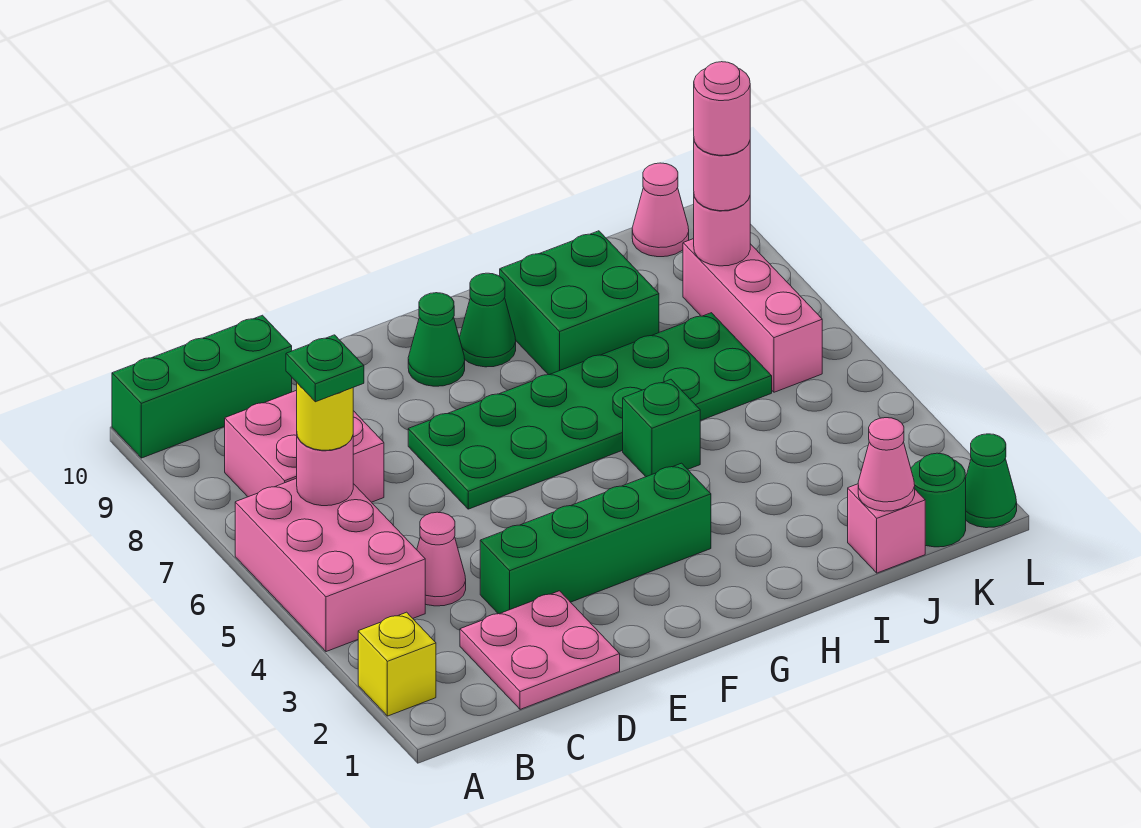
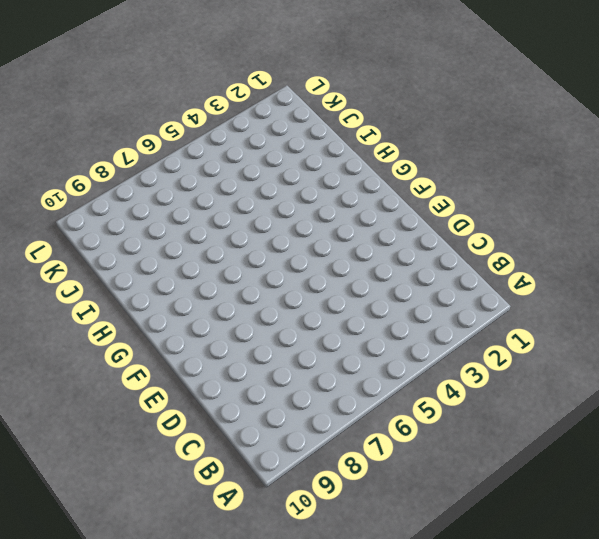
none -> yellow brick A2 level 1
none -> pink brick A4:B6 level 1
none -> green brick A10:C10 level 1

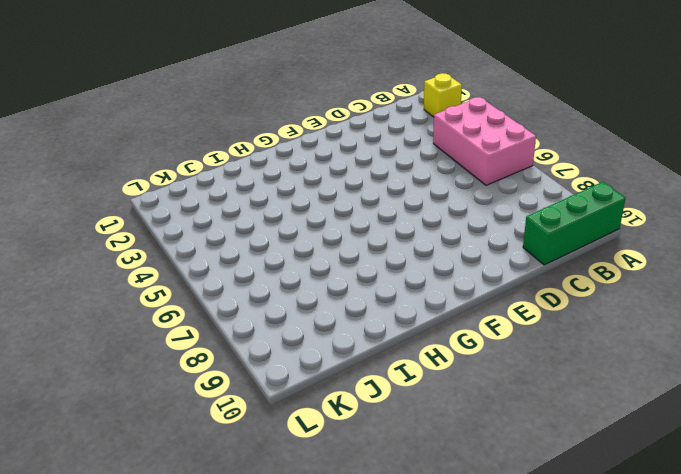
none -> pink brick B7:C8 level 1
none -> pink plate C1:D2 level 1
none -> pink cone C4 level 1

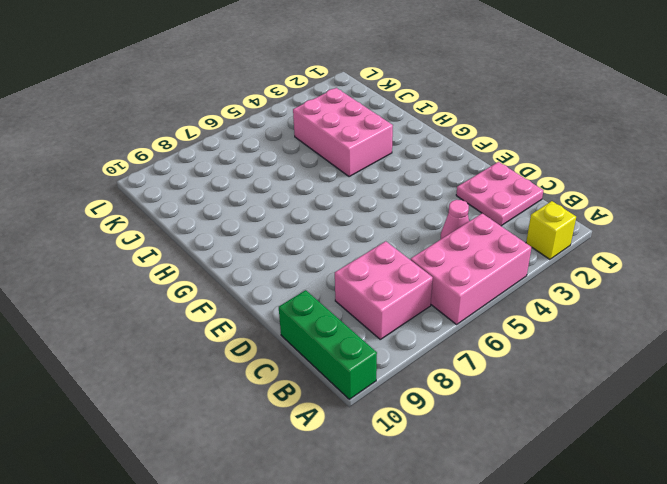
pink brick H3:J4 level 1 -> none
none -> green brick D3:G3 level 1
none -> green plate E6:J7 level 1
none -> green cone F9 level 1

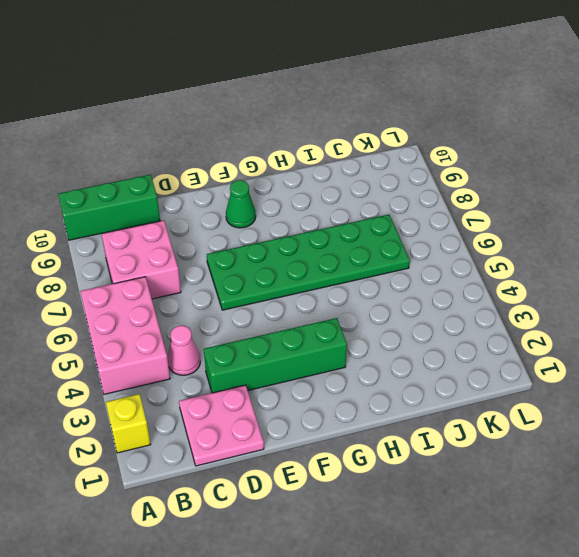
none -> green cone G9 level 1
none -> green brick H5 level 1
none -> green brick H8:I9 level 1

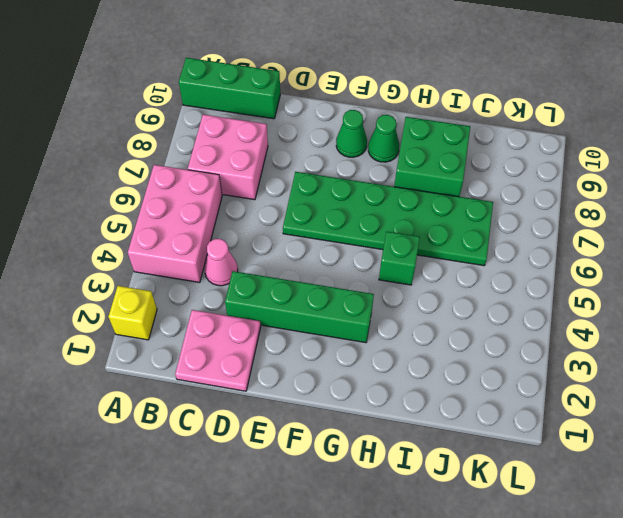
none -> pink brick J1 level 1
none -> green round brick K1 level 1
none -> pink brick K6:K8 level 1

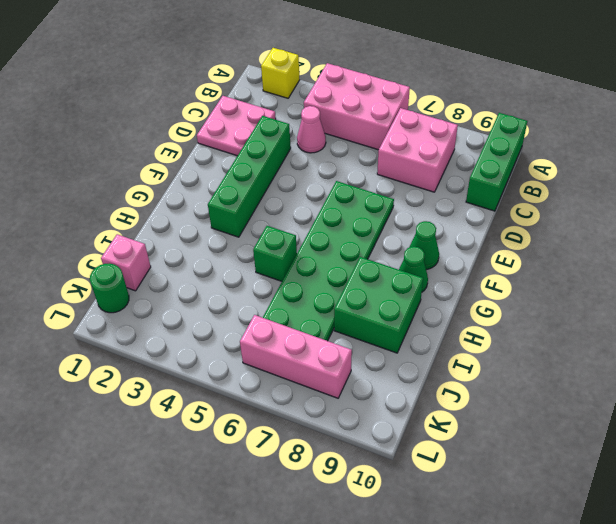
none -> pink cone K10 level 1
none -> green cone L1 level 1
none -> pink round brick B6 level 2

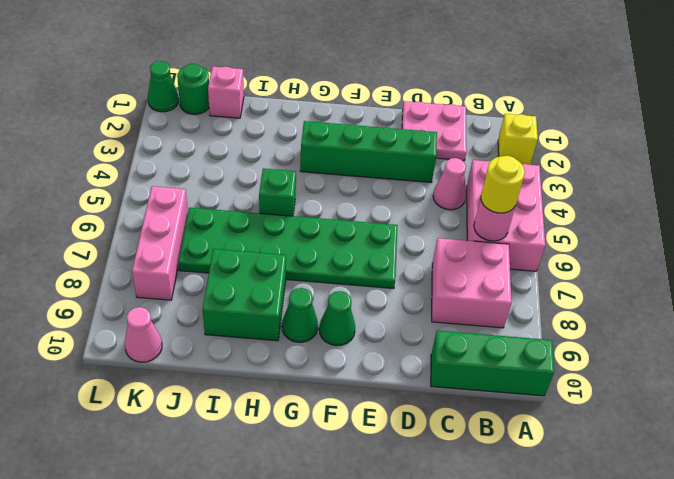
none -> pink cone J1 level 2
none -> pink round brick K8 level 2
none -> pink round brick K8 level 3

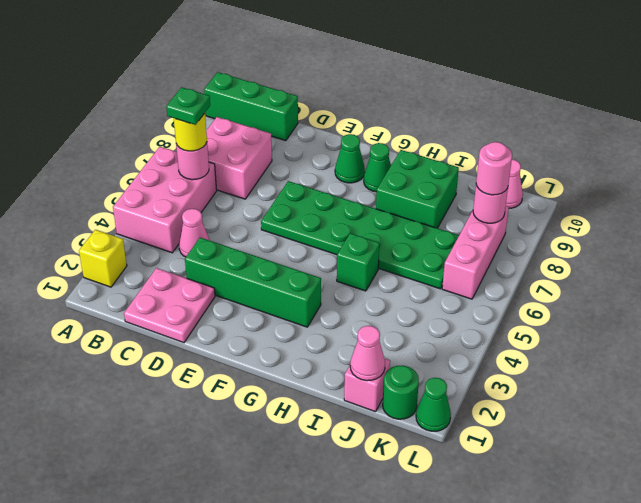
none -> pink round brick K8 level 4

